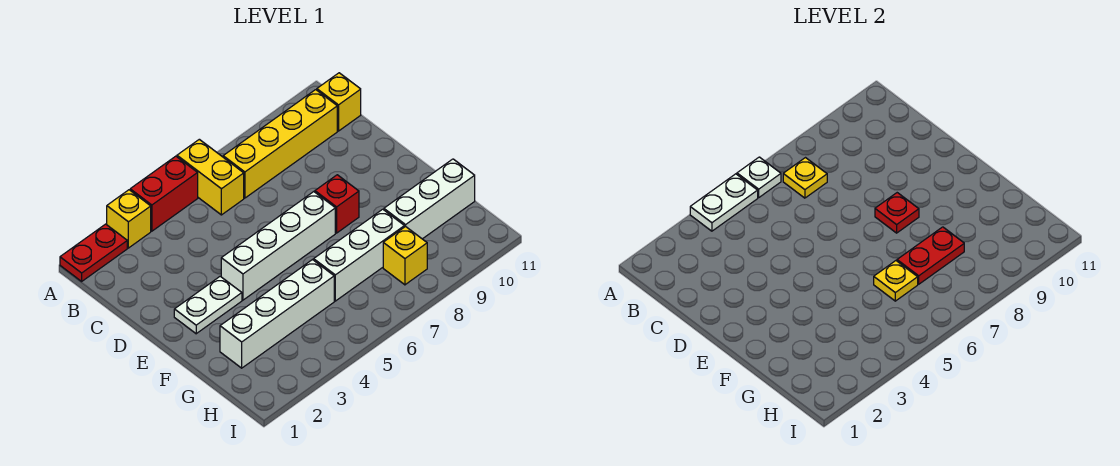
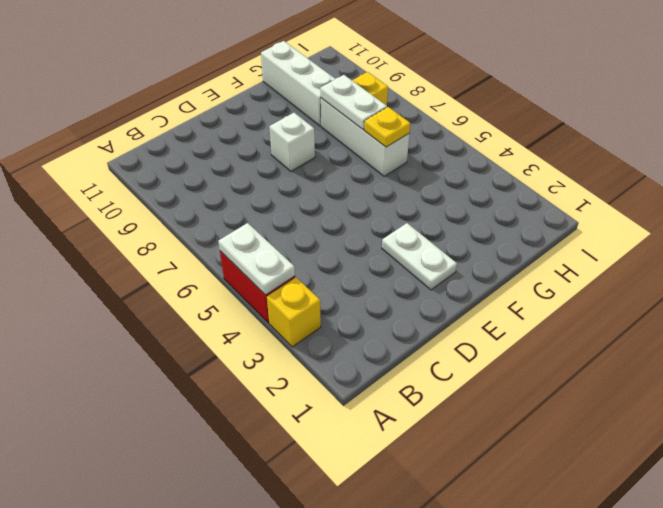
white brick E8 level 1 -> red brick E8 level 1
white plate G7:G8 level 2 -> red plate G7:G8 level 2
none -> red plate A1:A2 level 1
none -> yellow brick A6:B6 level 1
none -> yellow brick B7:B10 level 1

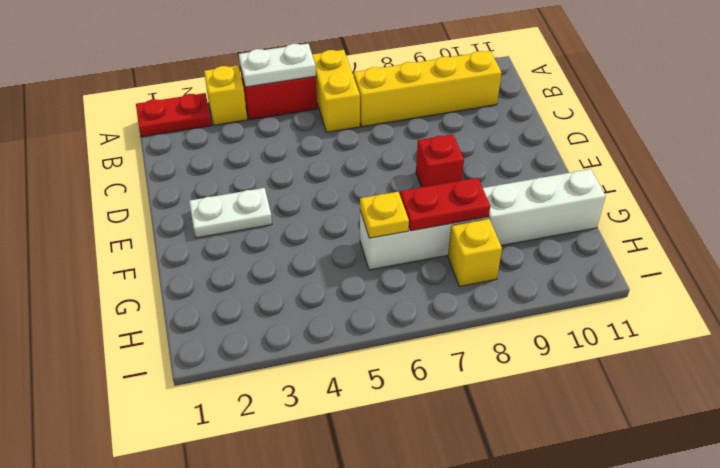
none -> yellow brick B11 level 1
none -> white brick E4:E7 level 1
none -> white brick G2:G5 level 1

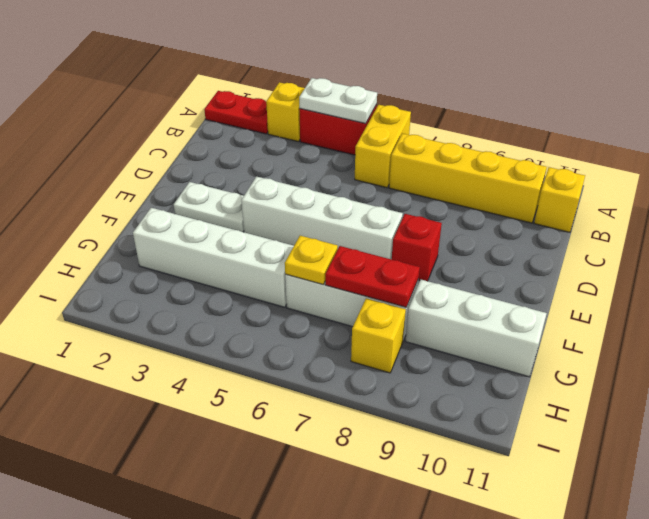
none -> white plate A6 level 2
none -> yellow plate B7 level 2
none -> red plate E8 level 2

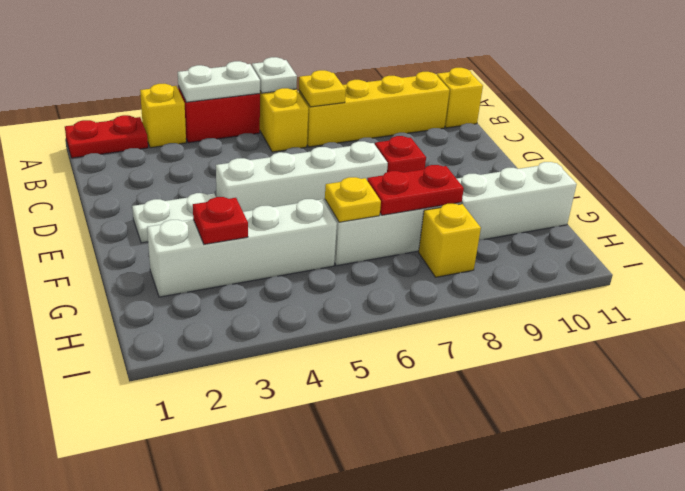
red plate G3 level 2 -> red plate E8 level 2

